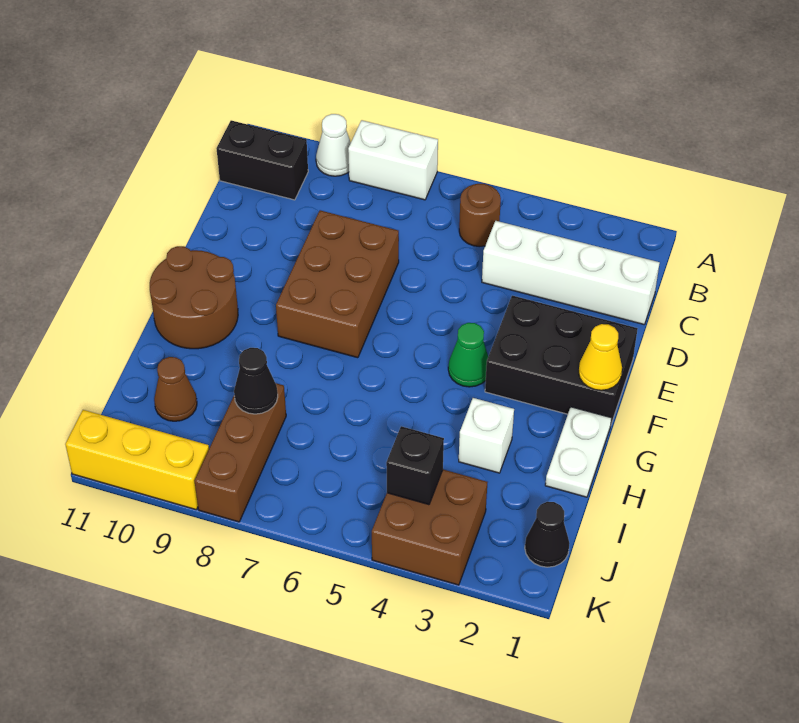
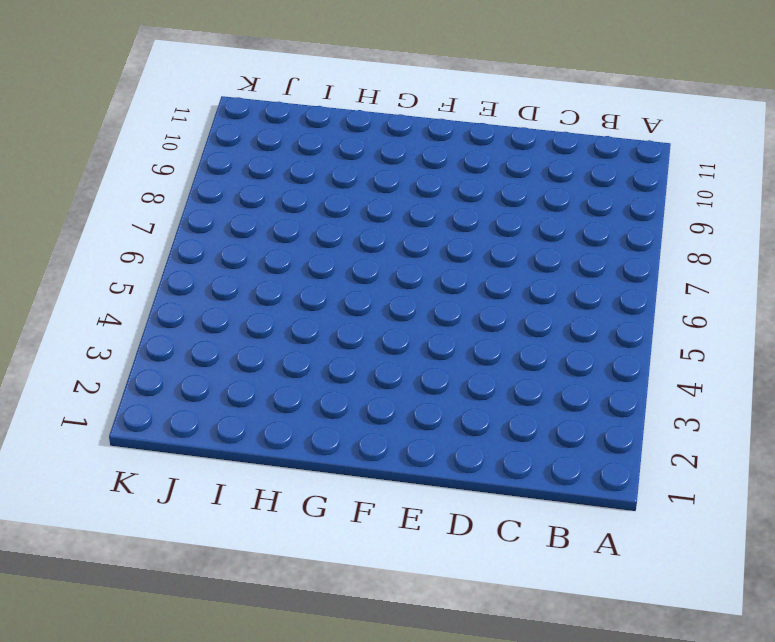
none -> white brick A7:A8 level 1
none -> white cone A9 level 1
none -> brown round brick B5 level 1

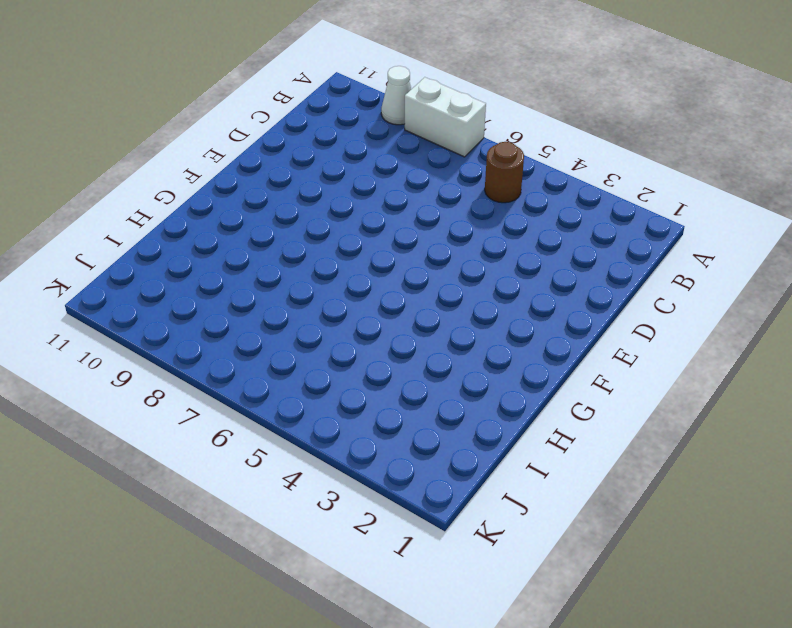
none -> black brick B10:B11 level 1
none -> white brick C1:C4 level 1
none -> brown brick D7:F8 level 1

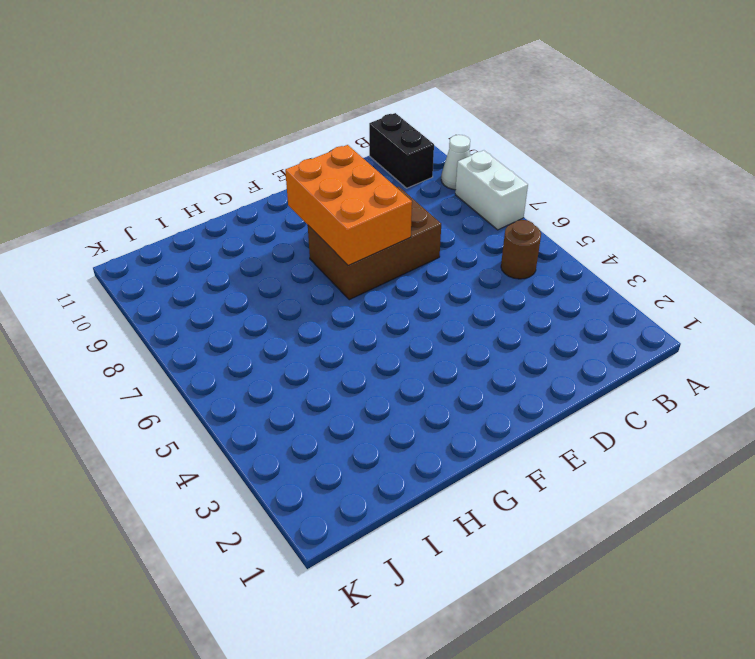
orange brick E7:F9 level 2 -> none
none -> white brick C1:C4 level 1
none -> black brick E1:F3 level 1
none -> green cone F4 level 1

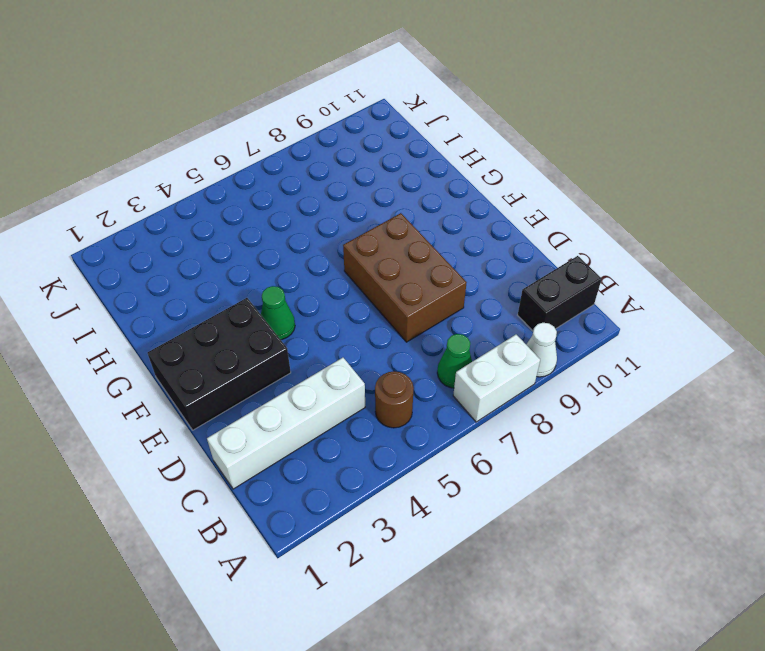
green cone B7 level 1 -> none
none -> brown round brick F10:G11 level 1
none -> white plate G1:H1 level 1
none -> white brick H3 level 1

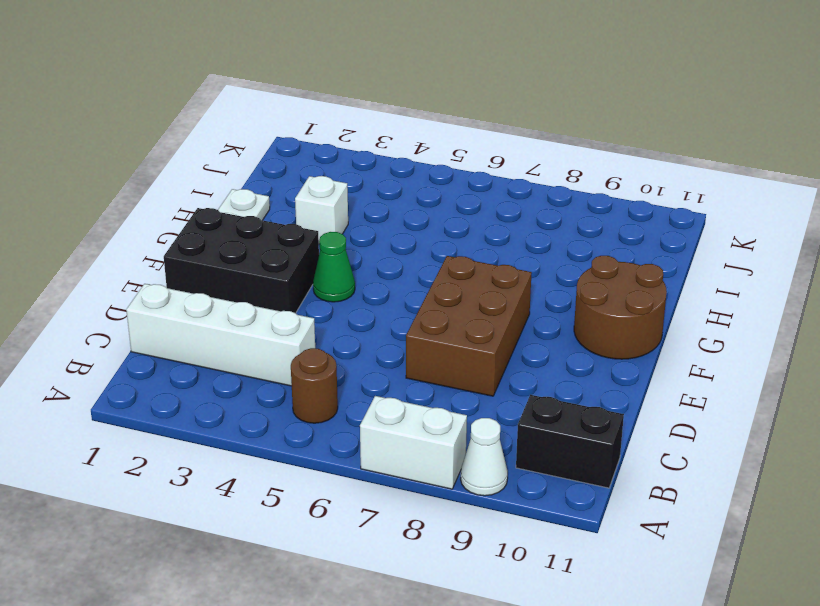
none -> brown brick I8:K8 level 1
none -> brown cone I10 level 1
none -> black cone J1 level 1

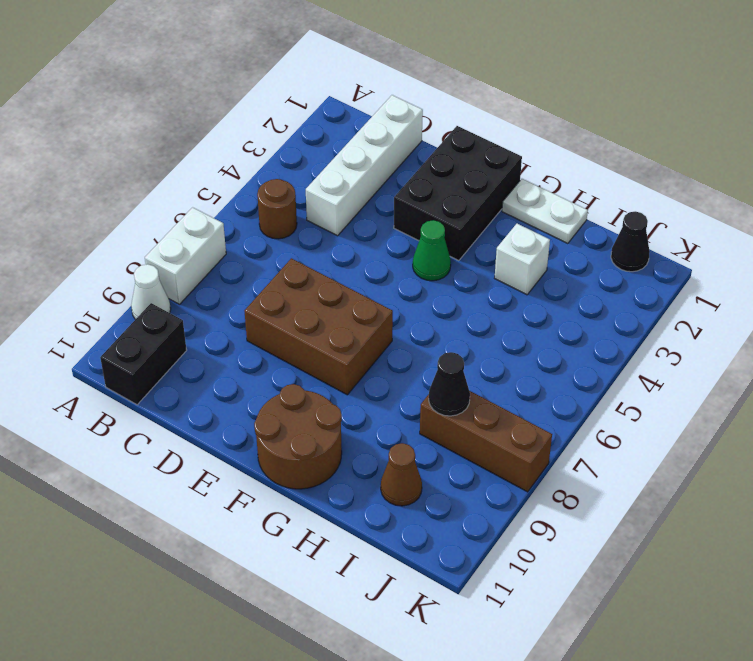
none -> brown brick J3:K4 level 1
none -> yellow brick K9:K11 level 1
none -> yellow cone F1 level 2

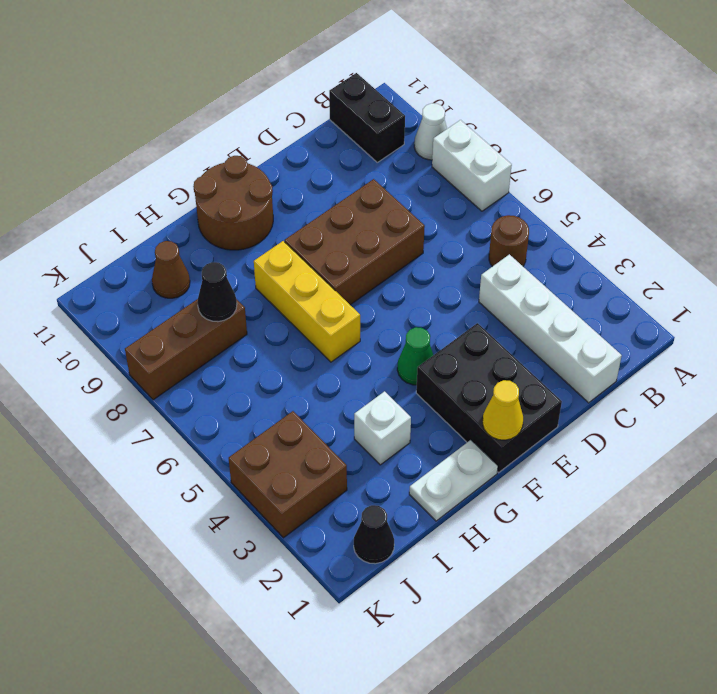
yellow brick G6:G8 level 1 -> yellow brick K9:K11 level 1
none -> black brick J4 level 2

